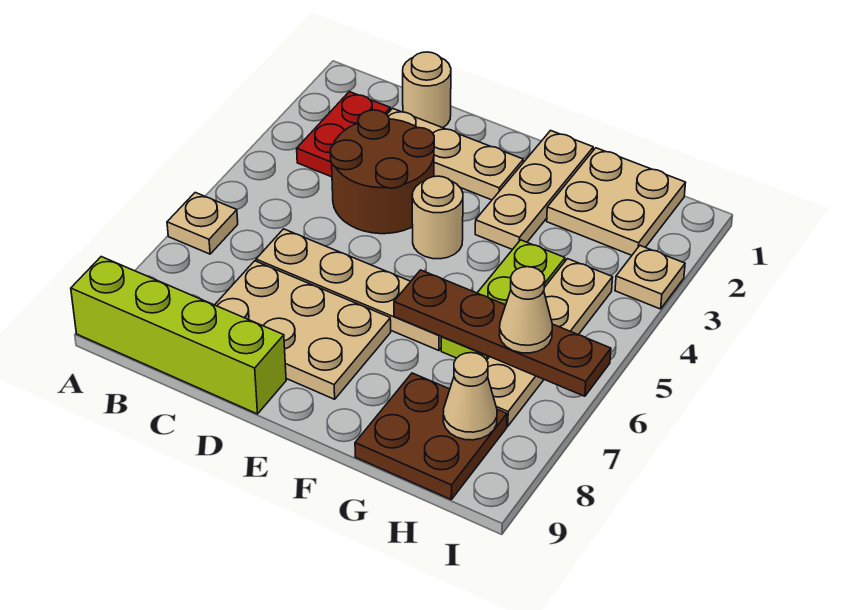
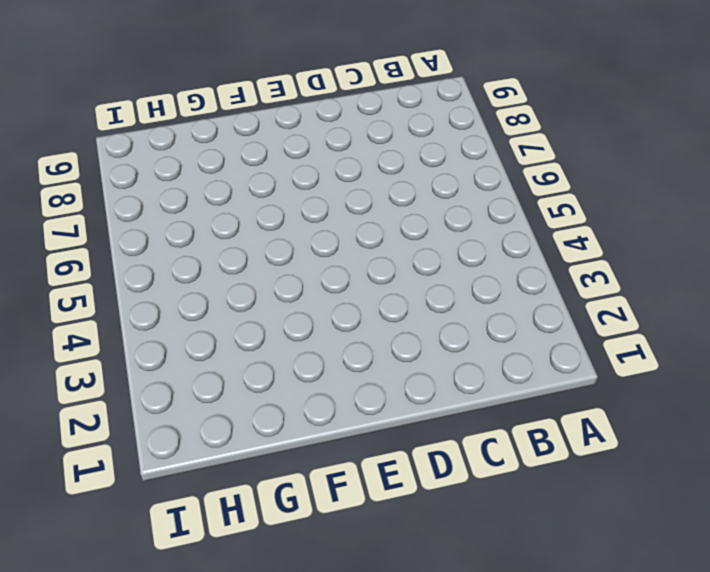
none -> tan plate A6 level 1
none -> lime brick A9:D9 level 1
none -> red plate B2:B3 level 1

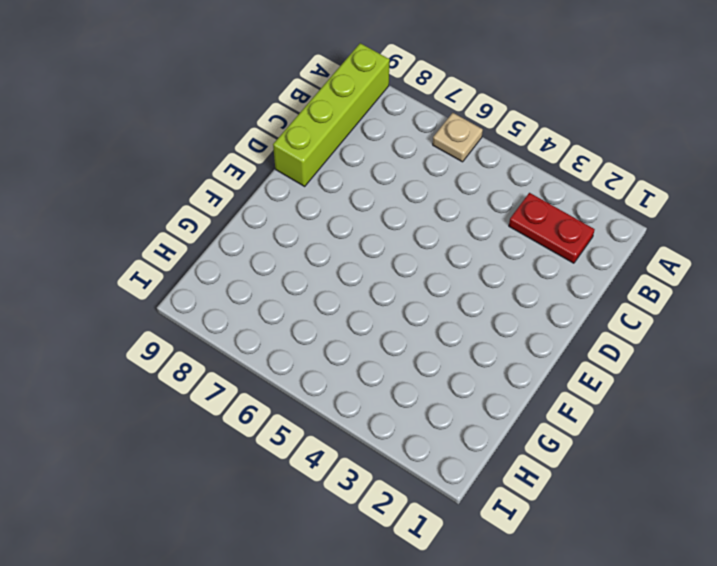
none -> tan round brick C1 level 1
none -> tan plate C2:E2 level 1
none -> brown round brick C3:D4 level 1

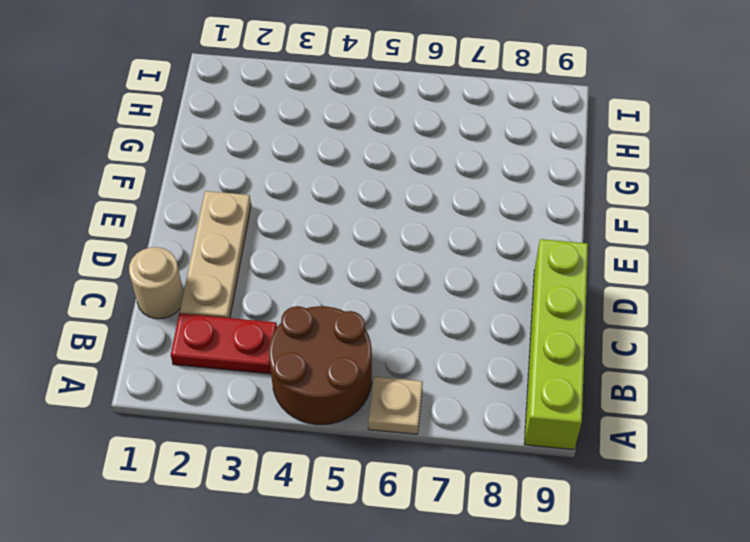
brown round brick A4:B5 level 1 -> brown round brick C3:D4 level 1
none -> tan plate C6:F6 level 1
none -> tan plate C7:E8 level 1
none -> tan round brick E4 level 1

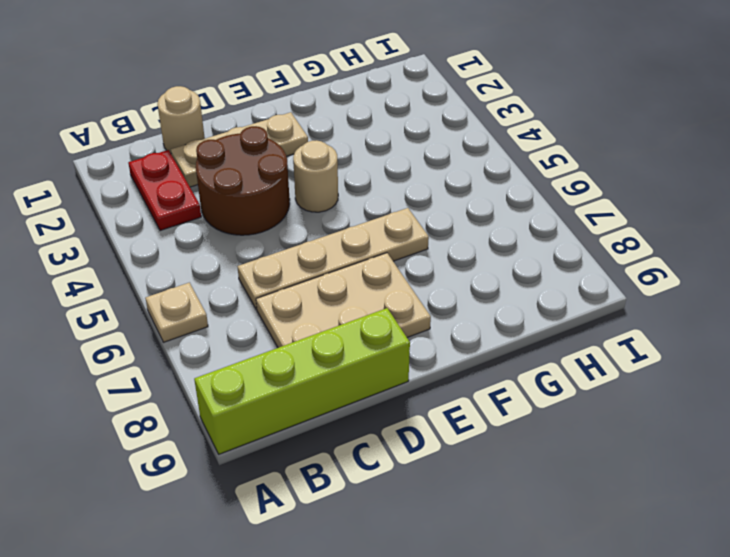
none -> tan plate F1:F3 level 1
none -> tan plate G1:H2 level 1
none -> lime plate G4:G6 level 1

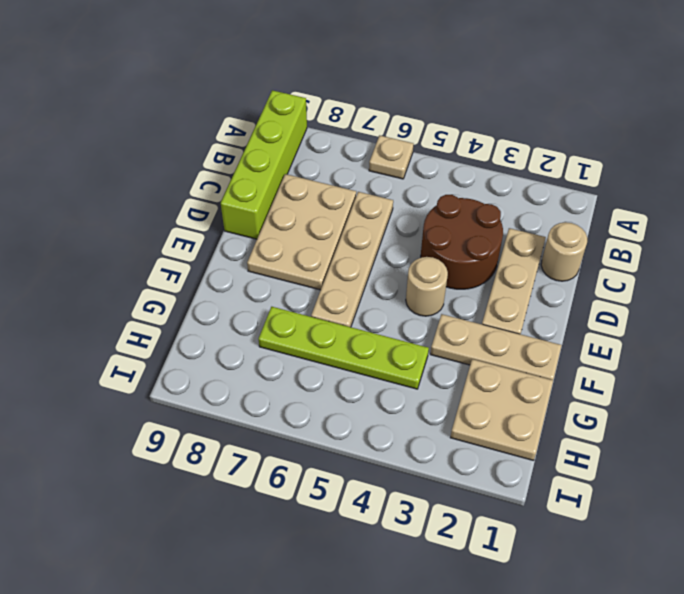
lime plate G4:G7 level 1 -> lime plate G4:G6 level 1
none -> red plate B2:B3 level 1
none -> brown plate G8:H9 level 1
none -> tan plate H4:H7 level 1

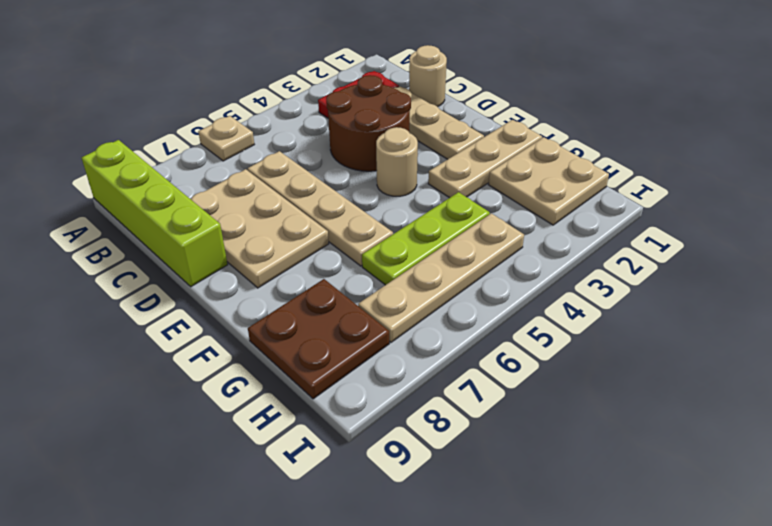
none -> tan plate I3 level 1
none -> brown plate F6:I6 level 2
none -> tan cone H8 level 2

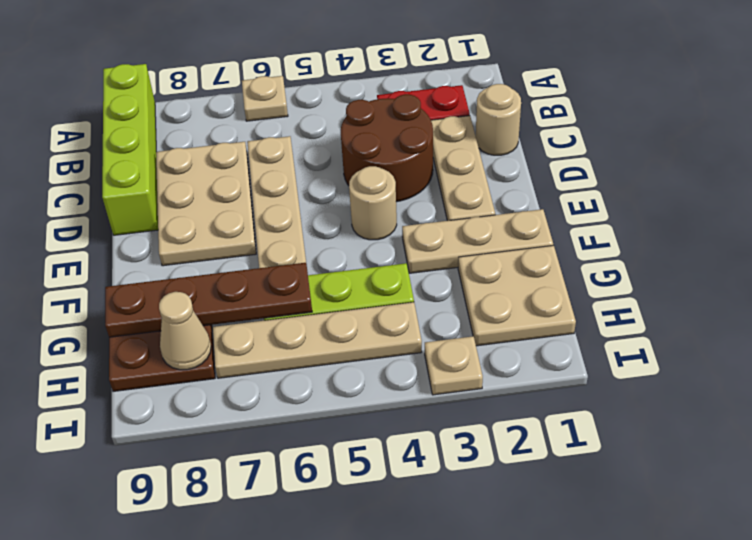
brown plate G6:G9 level 2 -> brown plate F6:I6 level 2
none -> tan cone H6 level 3

